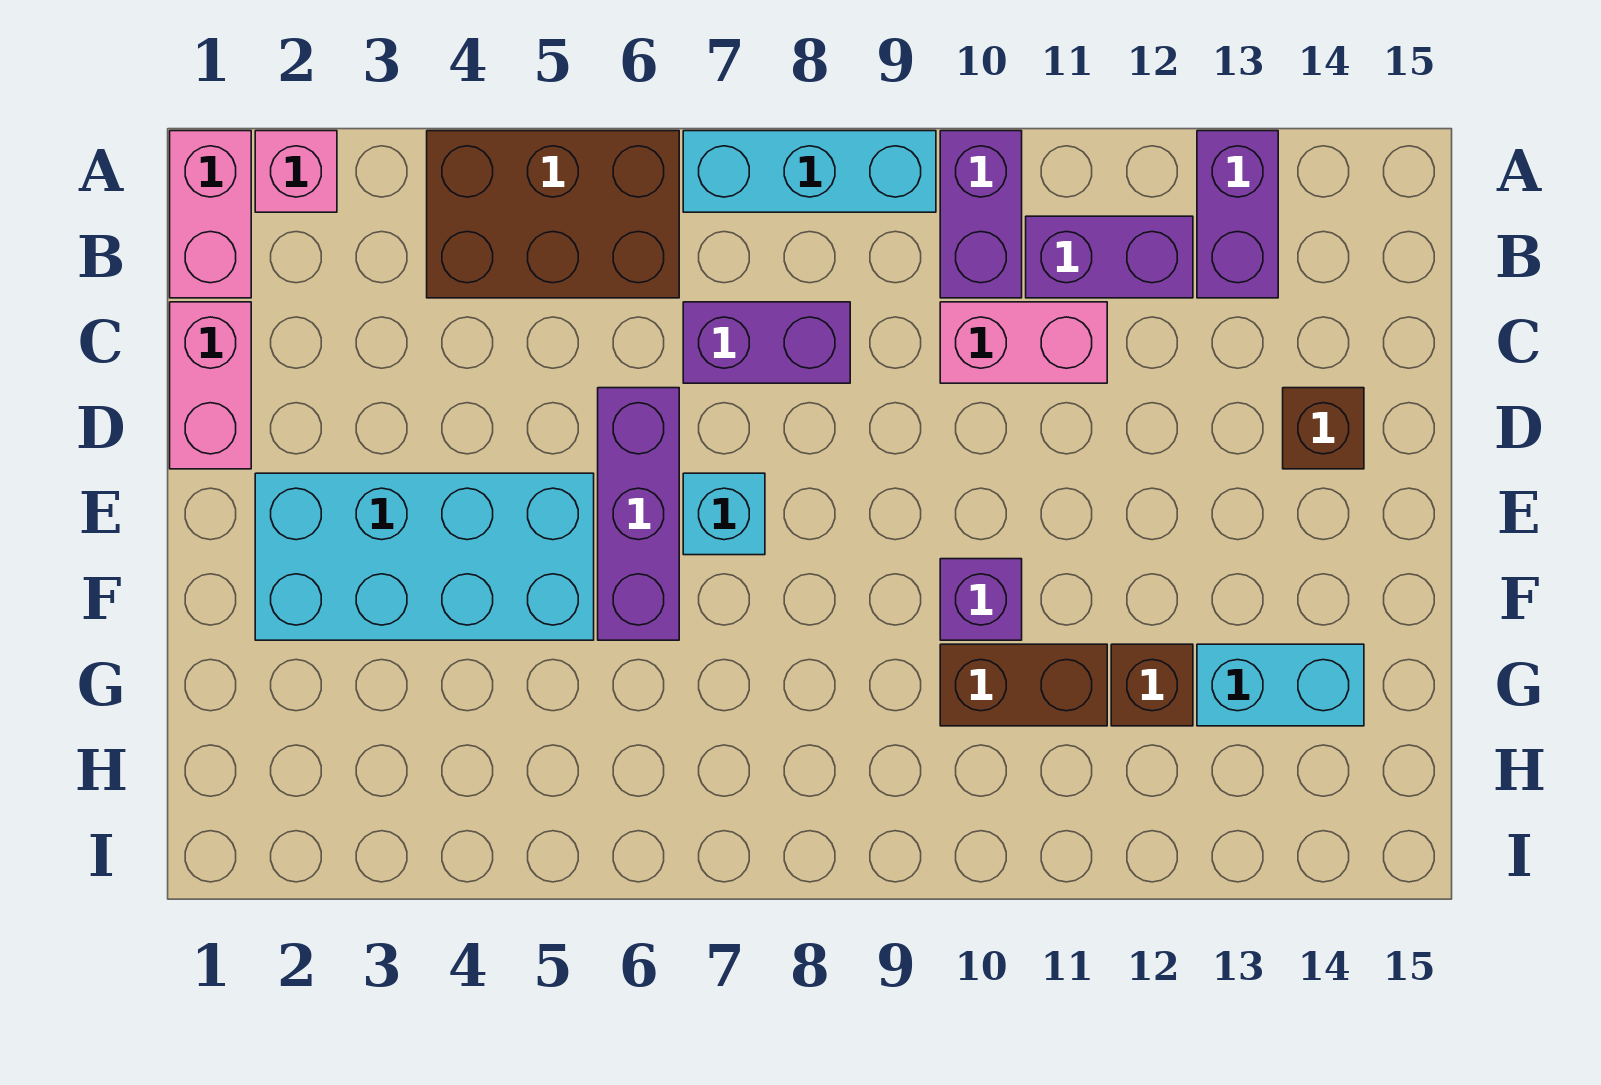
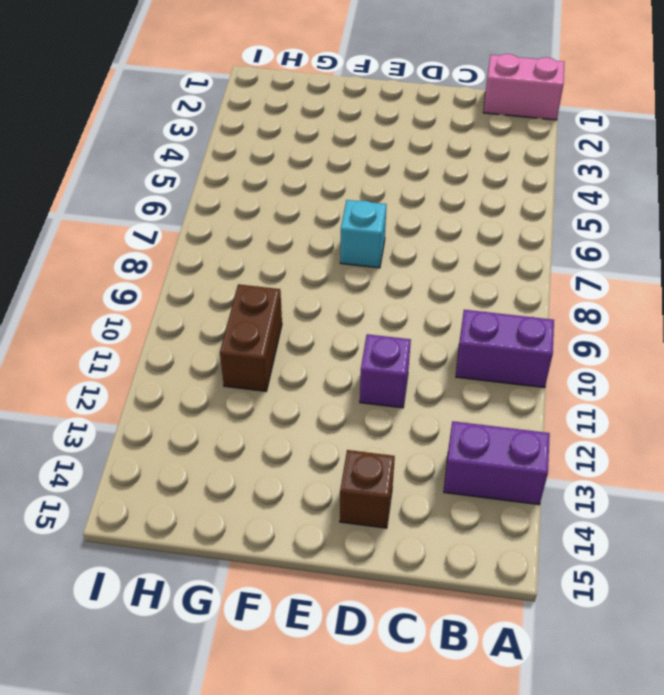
purple brick D11 level 1 -> purple brick F10 level 1
none -> pink brick A2 level 1
none -> brown brick A4:B6 level 1
none -> cyan brick A7:A9 level 1

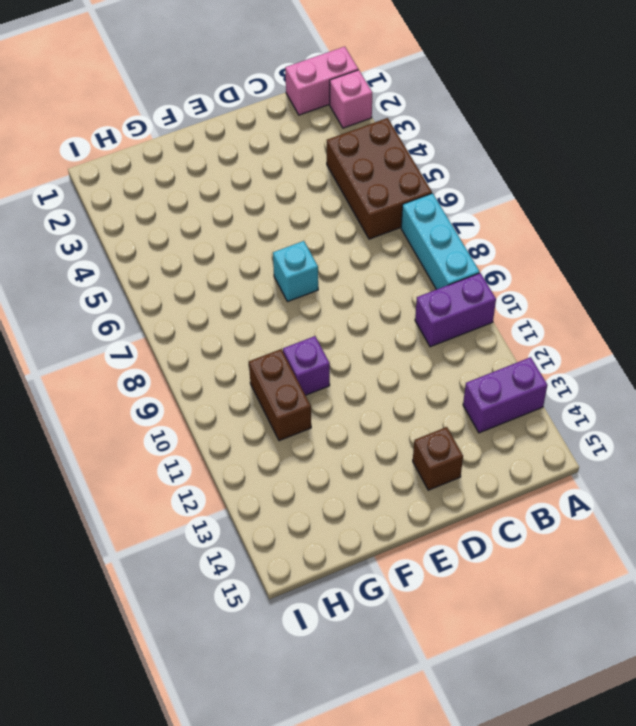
none -> purple brick B11:B12 level 1
none -> pink brick C1:D1 level 1
none -> purple brick C7:C8 level 1

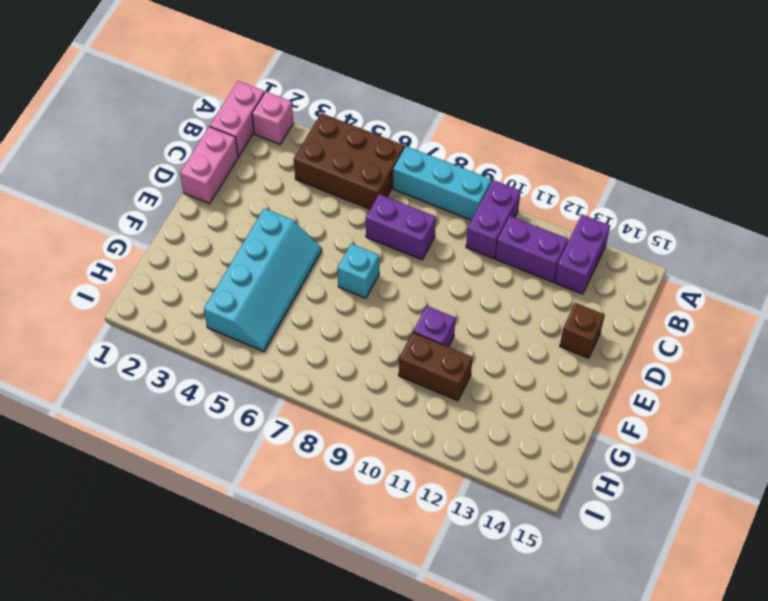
cyan slope E4:H5 level 1 top 4 -> cyan brick E2:F5 level 1
none -> pink brick C10:C11 level 1
none -> purple brick D6:F6 level 1
none -> brown brick G12 level 1

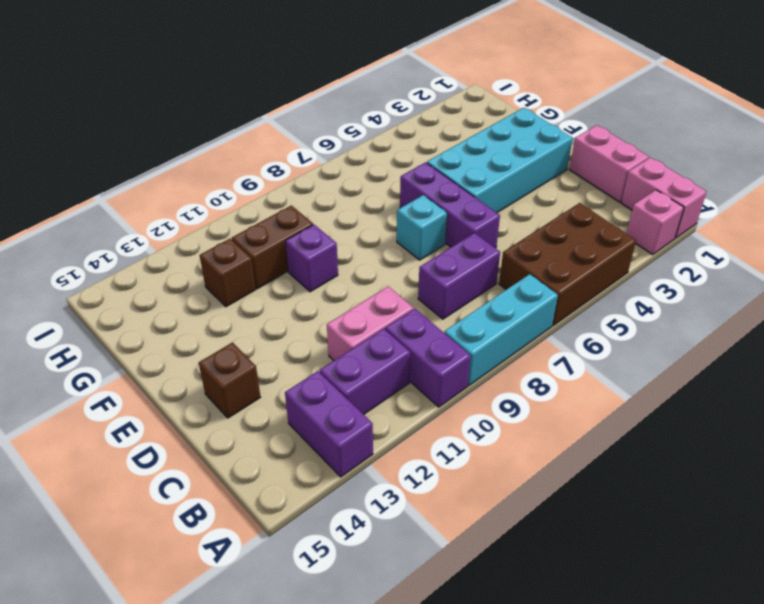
none -> cyan brick G13:G14 level 1

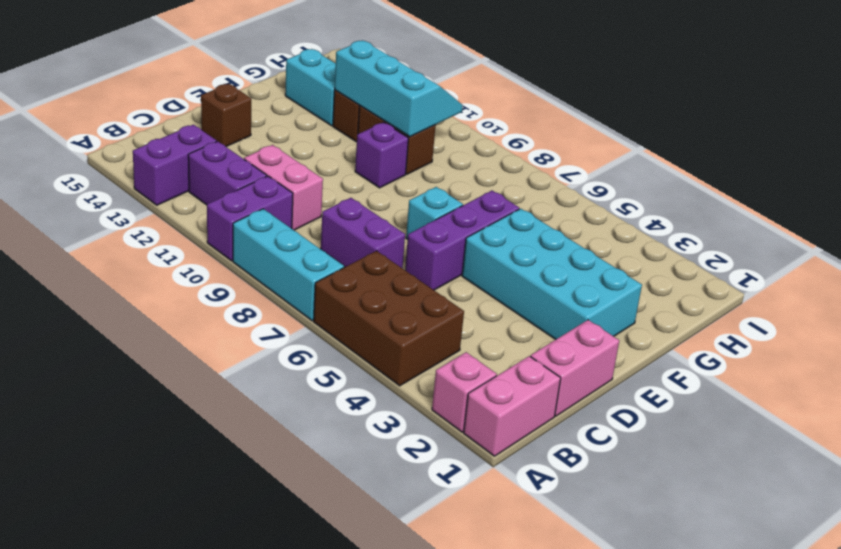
cyan slope G10:H12 level 2 top G -> none

